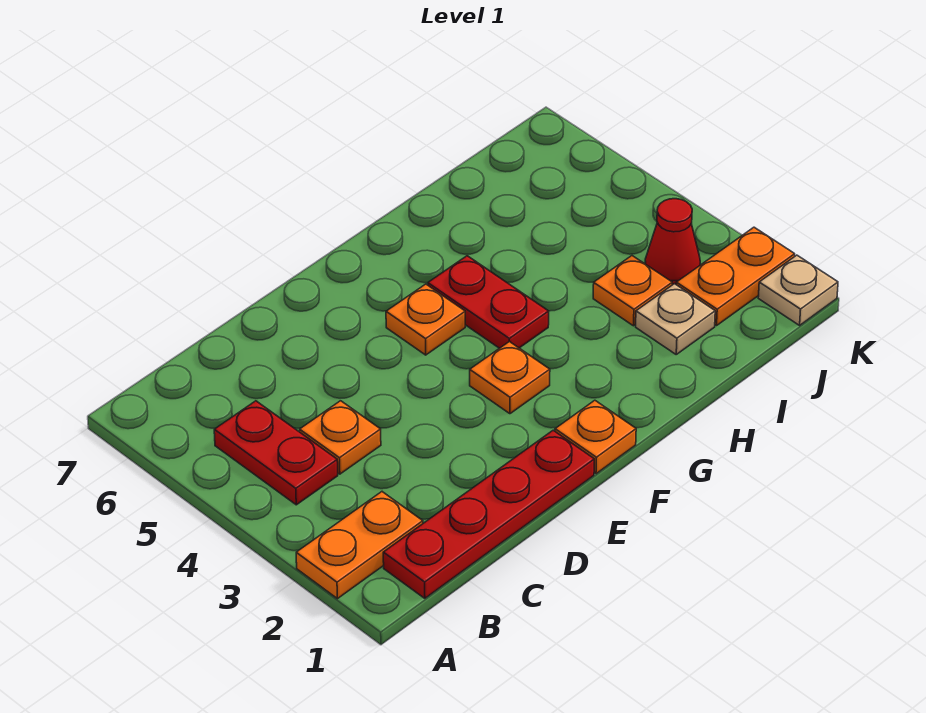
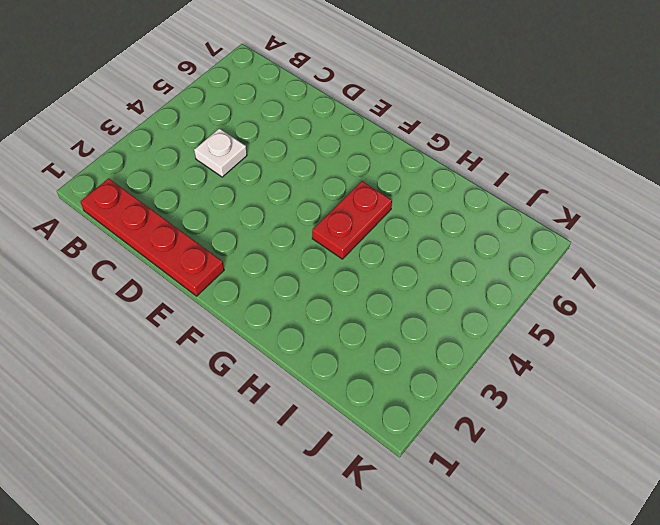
white plate C4 level 1 -> orange plate C4 level 1
none -> orange plate A2:B2 level 1
none -> red plate B4:B5 level 1
none -> orange plate F1 level 1

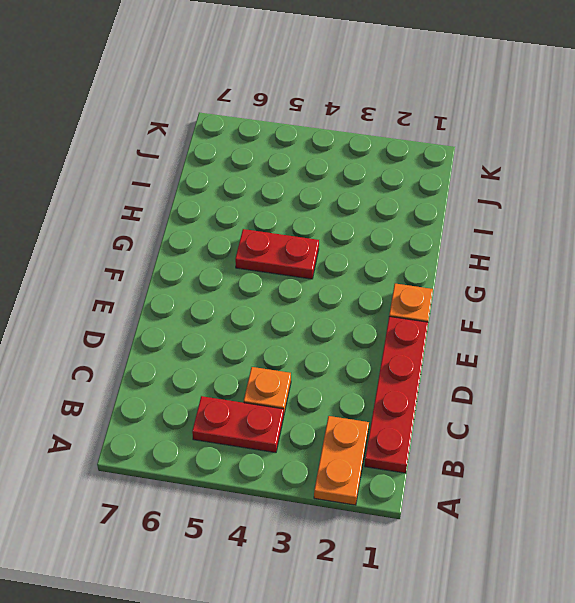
none -> orange plate F3 level 1
none -> orange plate F5 level 1
none -> tan plate I2 level 1

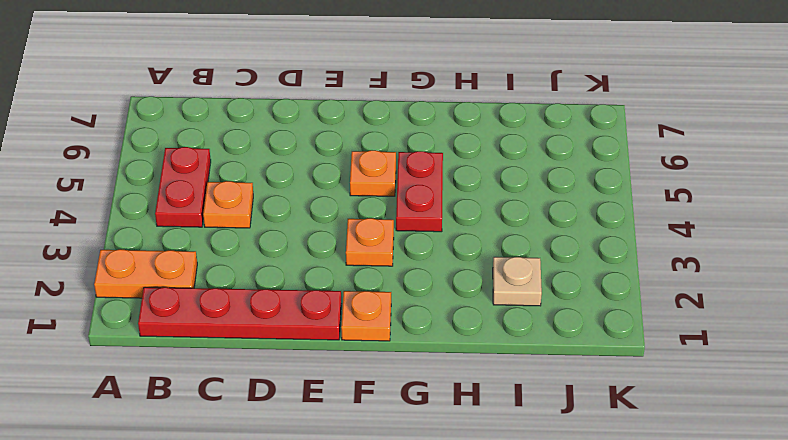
none -> orange plate I3 level 1
none -> orange plate J2:K2 level 1
none -> red cone J3 level 1

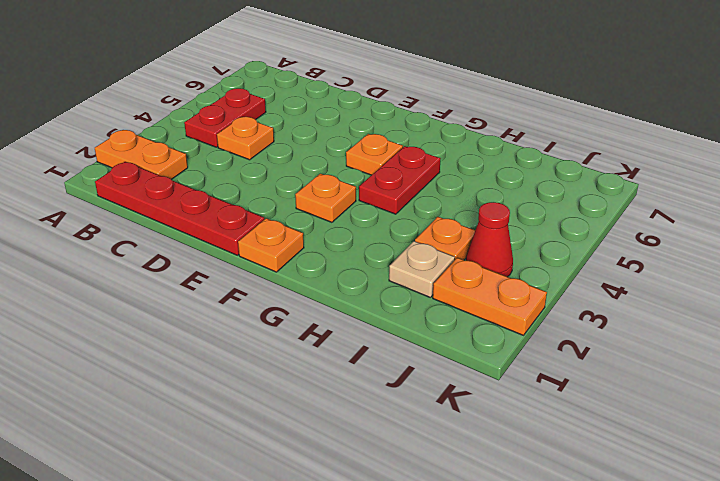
none -> tan plate K1 level 1

